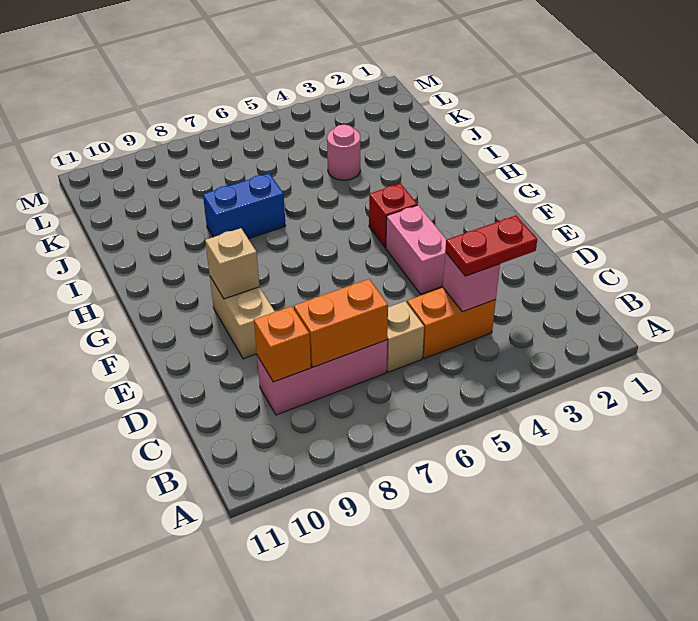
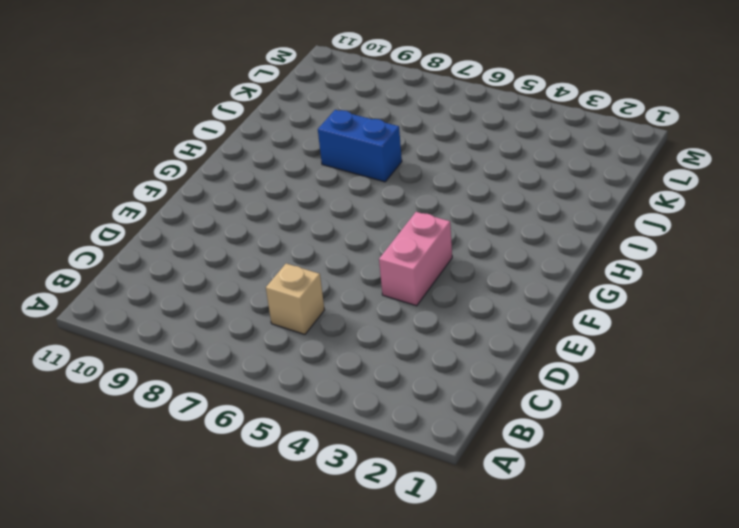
none -> orange brick C4:C5 level 1
none -> pink brick C7:C9 level 1
none -> tan brick E9:F9 level 1

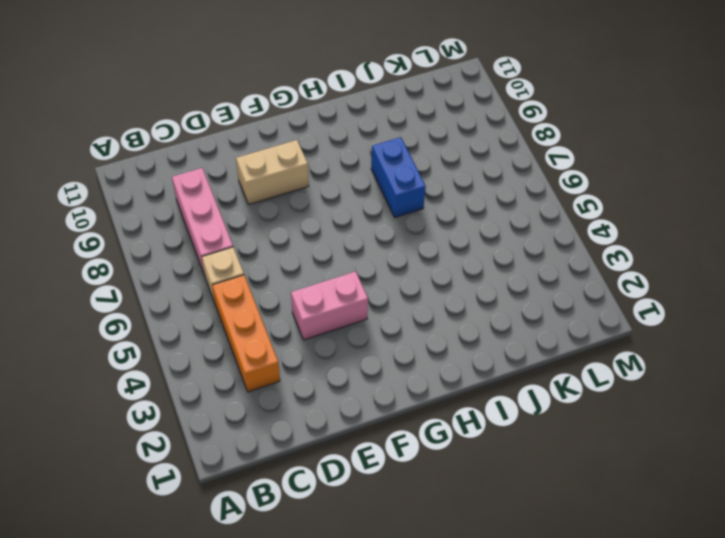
orange brick C3:C5 level 1 -> orange brick C4:C5 level 1
none -> red brick G4 level 1
none -> pink round brick J4 level 1
none -> pink brick C4 level 2

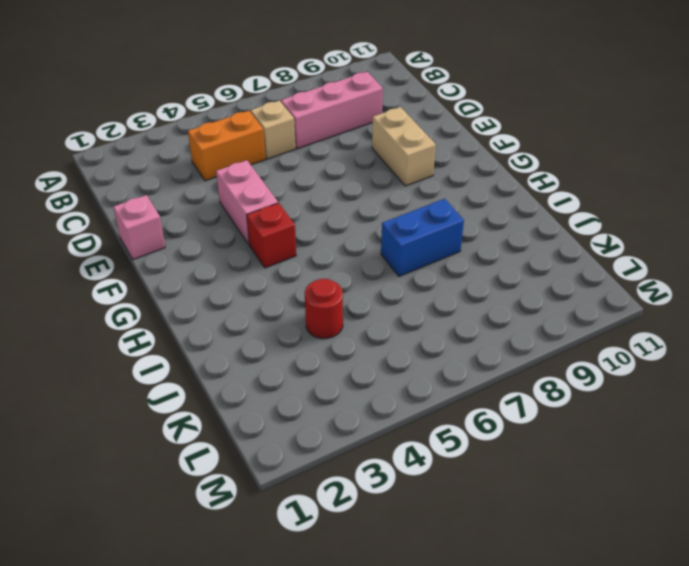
pink brick E1 level 1 -> pink brick C4 level 2
red round brick J4 level 1 -> pink round brick J4 level 1
none -> orange brick C7:C8 level 2
none -> orange brick C9 level 2
none -> tan brick F9 level 2

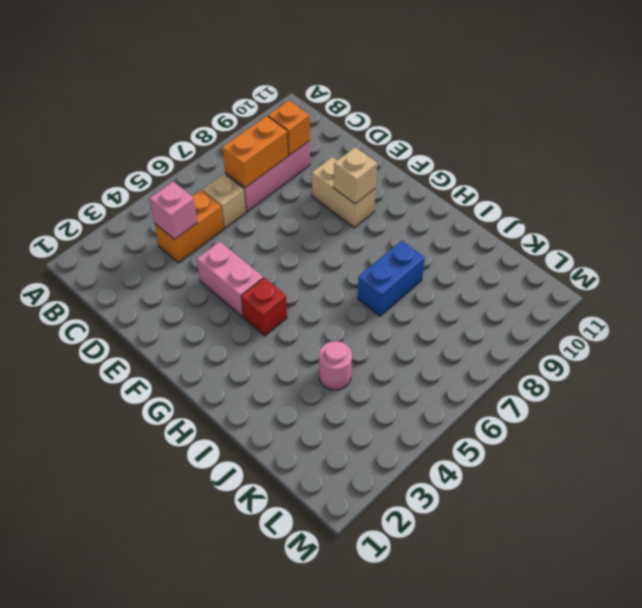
none -> red plate C3:C4 level 3

